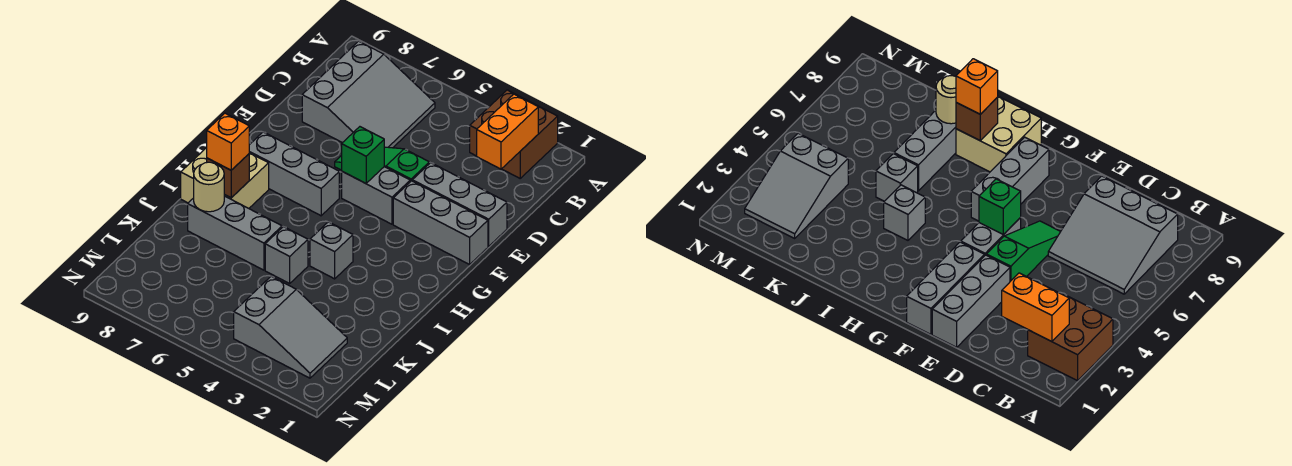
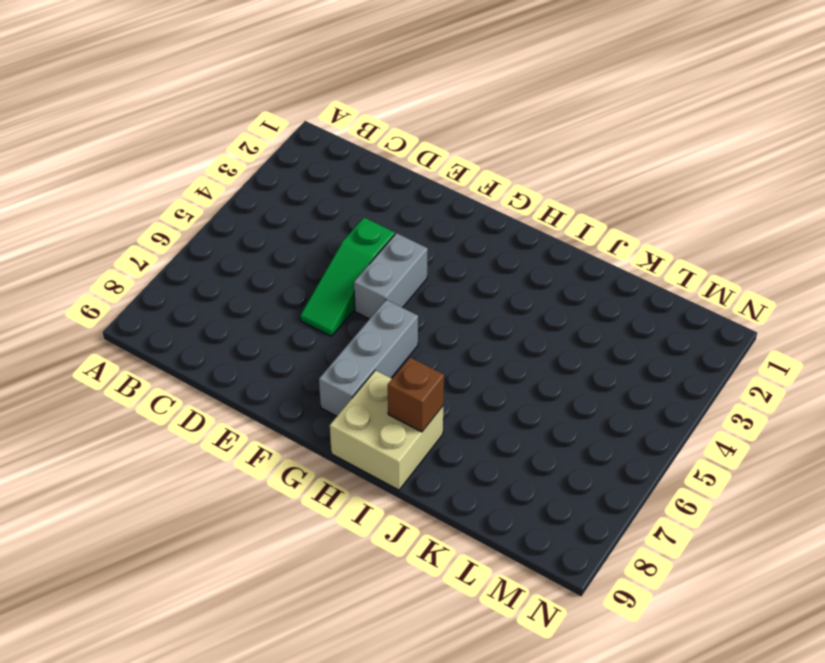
none -> brown brick A2:B3 level 1
none -> grey slope B6:D8 level 1 top 8
none -> grey brick E1:E3 level 1

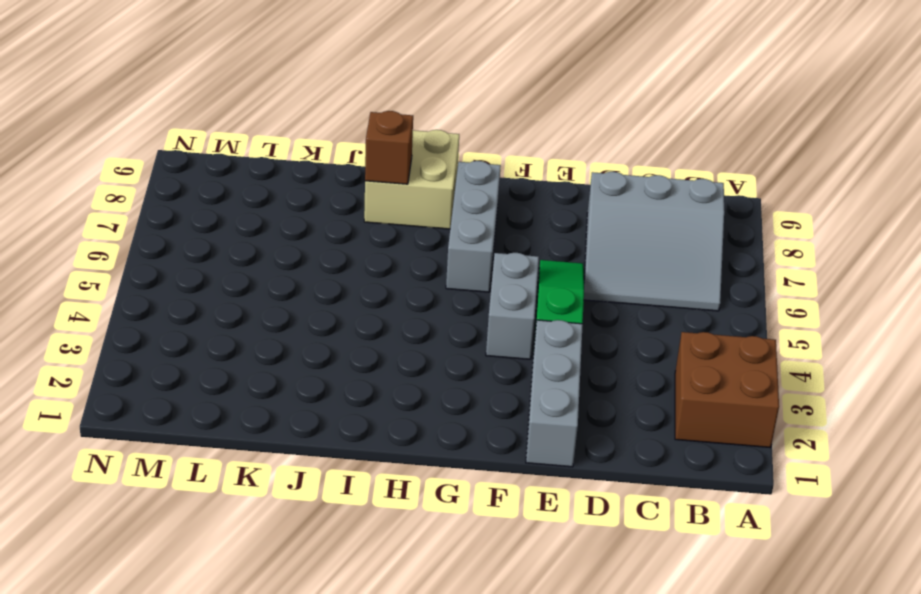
none -> grey brick F1:F3 level 1
none -> grey brick I4 level 1
none -> grey brick J5 level 1

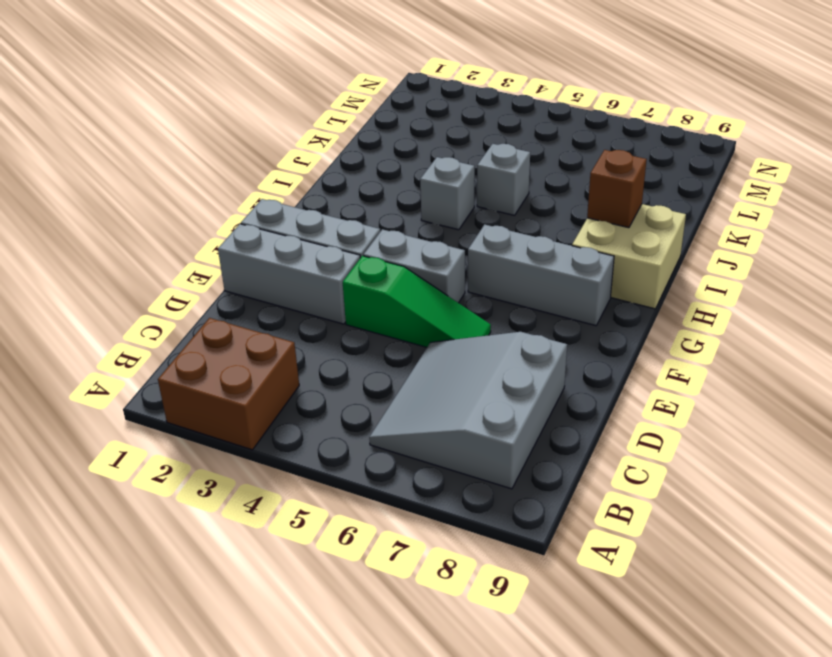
none -> grey brick J6:J8 level 1
none -> grey slope L2:M4 level 1 top 4
none -> orange brick B2:C2 level 2

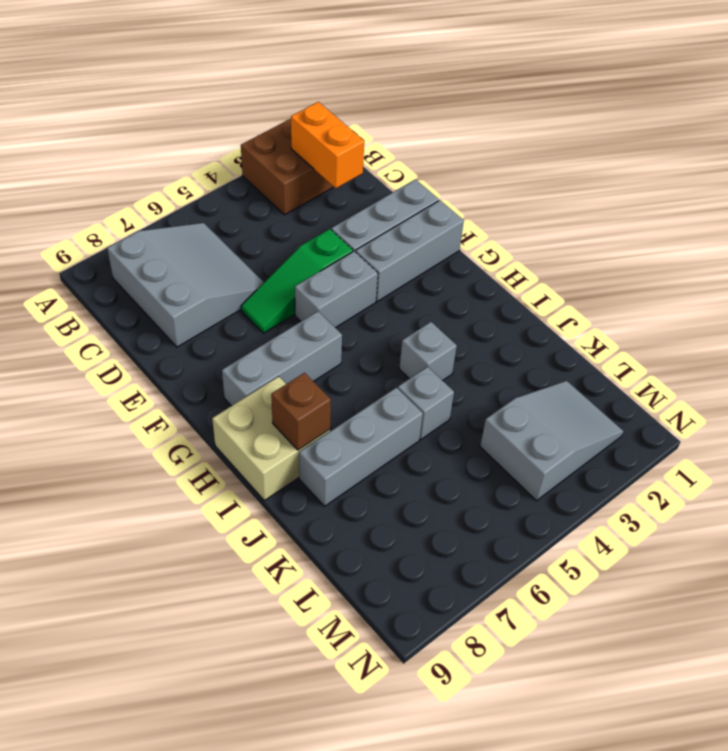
none -> green brick F5 level 2
none -> tan round brick J8 level 2
none -> orange brick I8 level 3

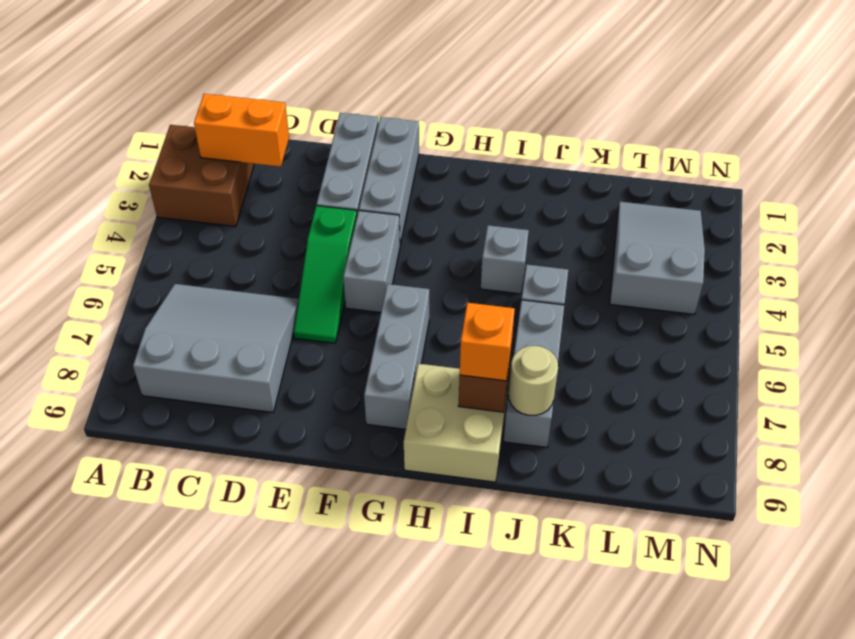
none -> green brick F5 level 2

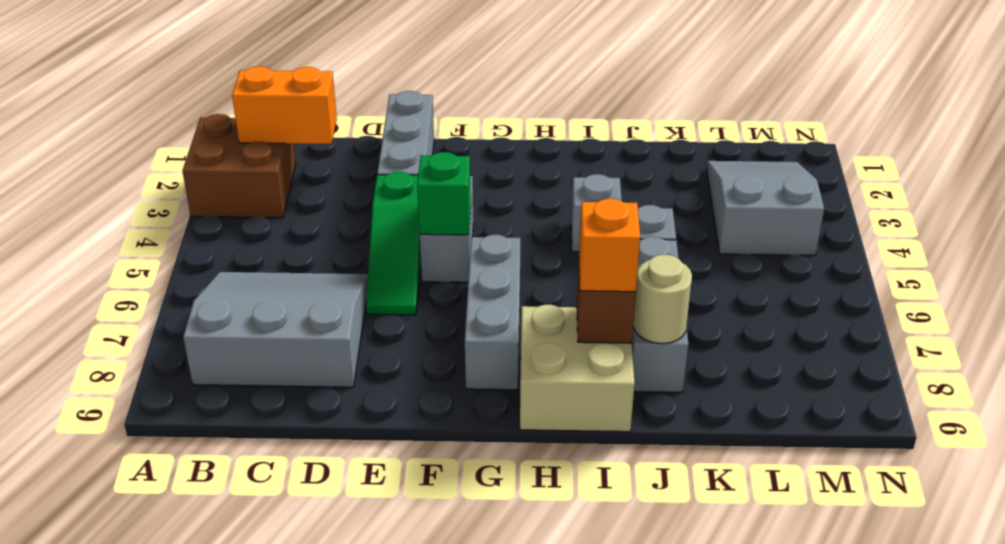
none -> grey brick F1:F3 level 1

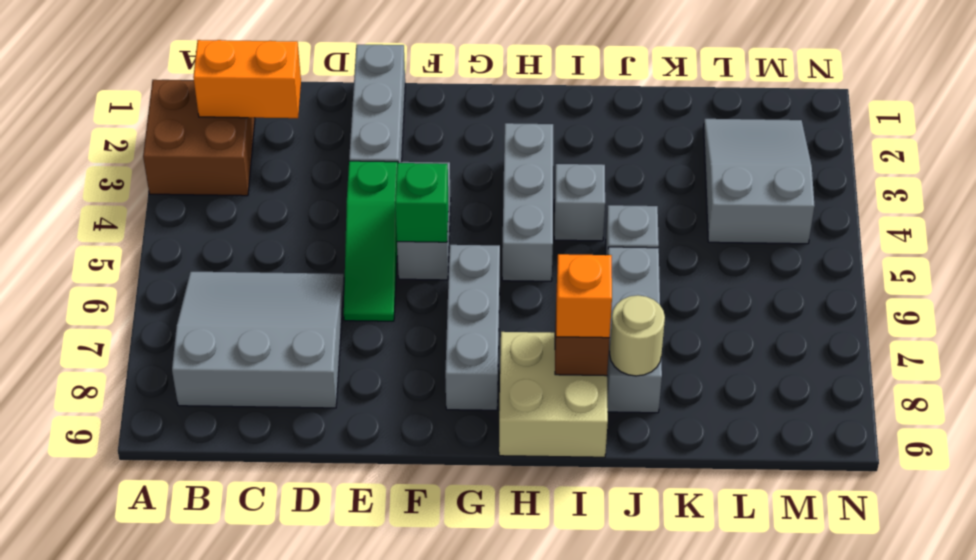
grey brick H3:H5 level 1 -> grey brick F1:F3 level 1

